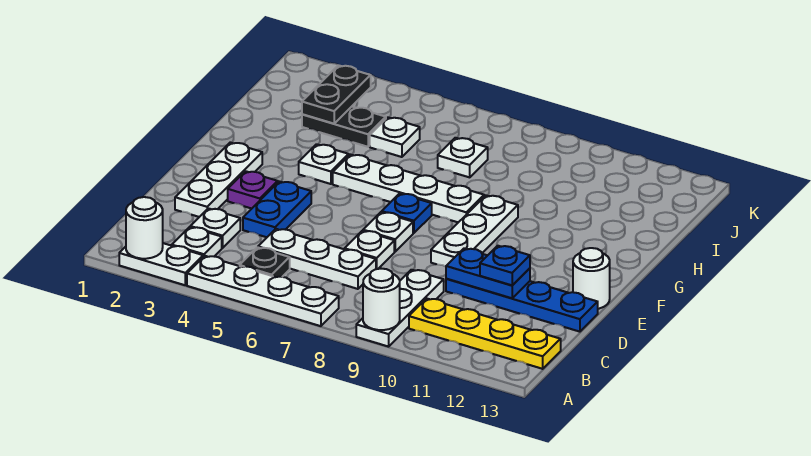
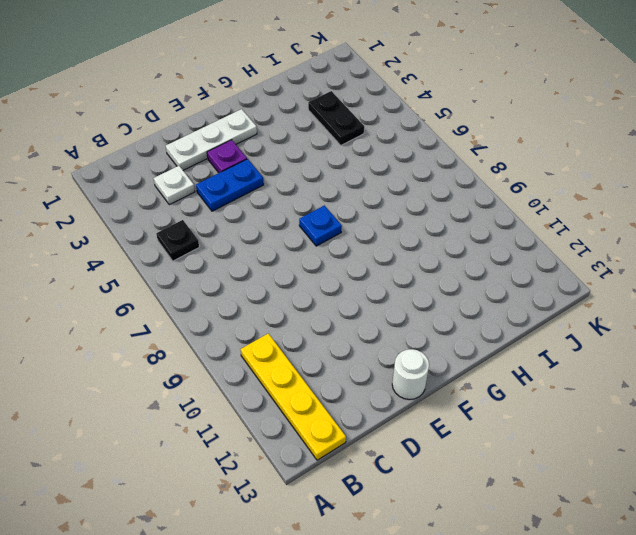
none -> white plate A2:A3 level 1
none -> white plate A4:A7 level 1
none -> white plate A9:C9 level 1

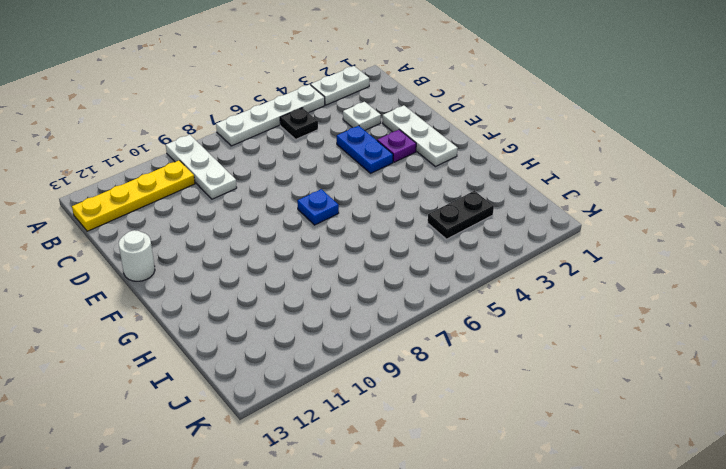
none -> white plate B3 level 1
none -> white plate C5:C7 level 1
none -> white plate D7 level 1

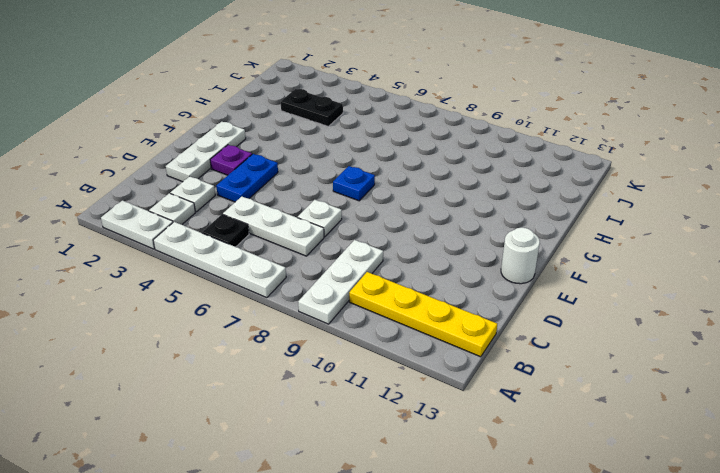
none -> blue plate D10:D13 level 1
none -> white plate E7 level 1
none -> white plate E9:G9 level 1

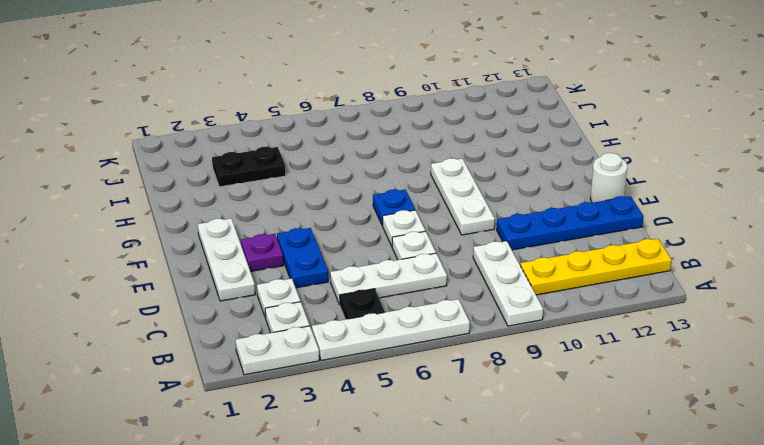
none -> white plate G4 level 1
none -> white plate G5:G8 level 1
none -> white plate I5 level 1

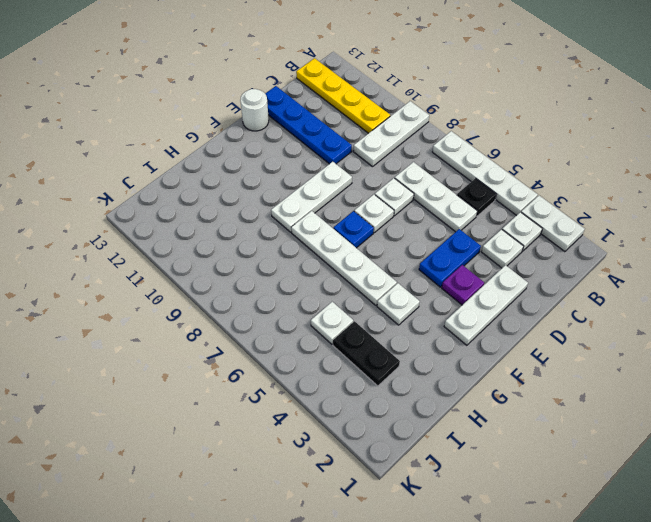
none -> white plate I7 level 1
none -> white round brick A2 level 2
none -> white round brick A9 level 2

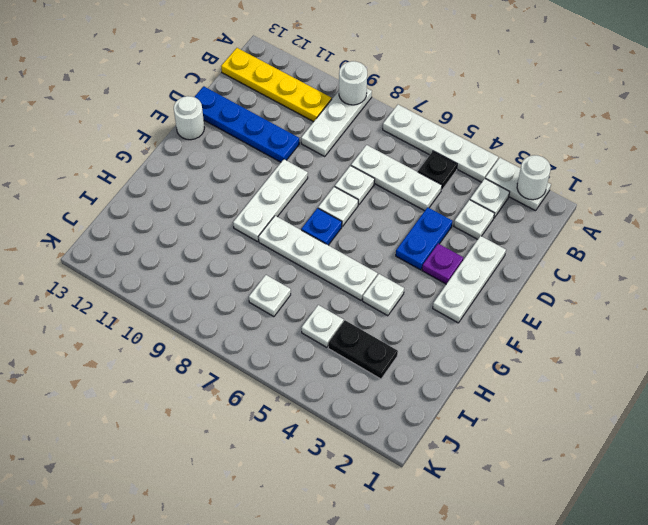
none -> blue plate D10:D11 level 2
none -> black plate I3:J3 level 2
none -> blue plate D11 level 3

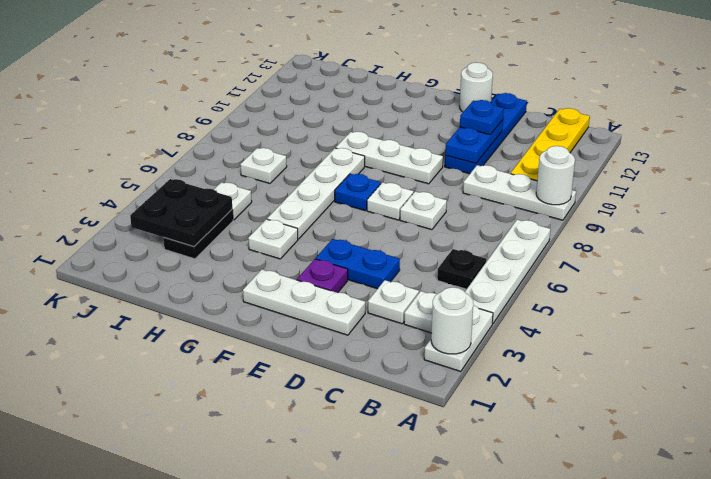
black plate I3:J4 level 2 -> black plate I3:J3 level 2
none -> white plate C5:C7 level 1

